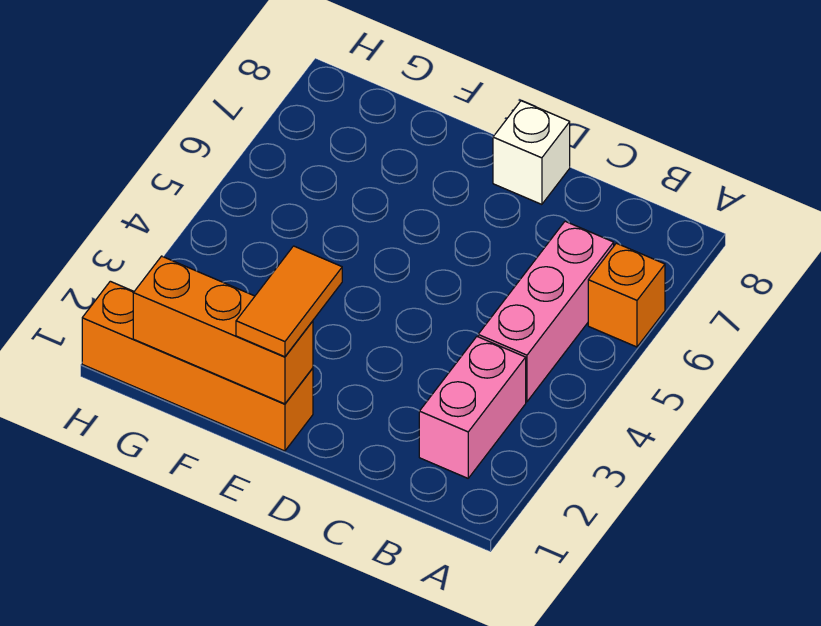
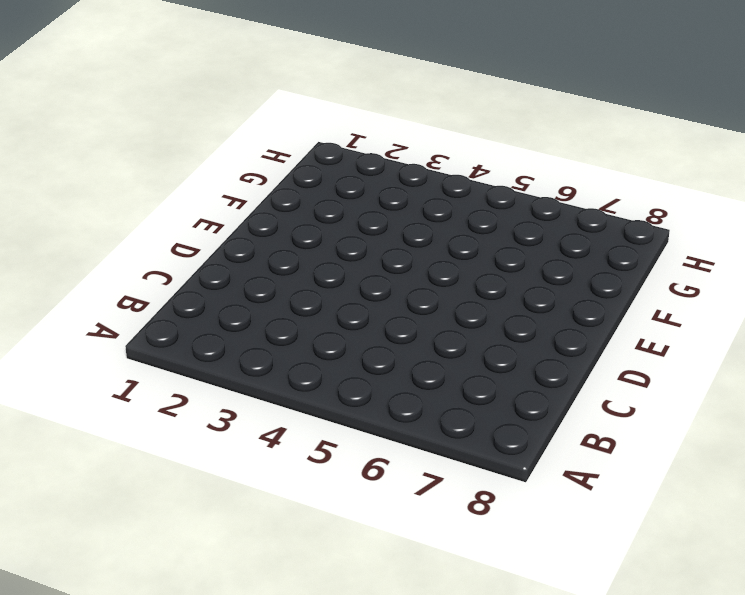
none -> orange brick A6 level 1
none -> pink brick B2:B3 level 1

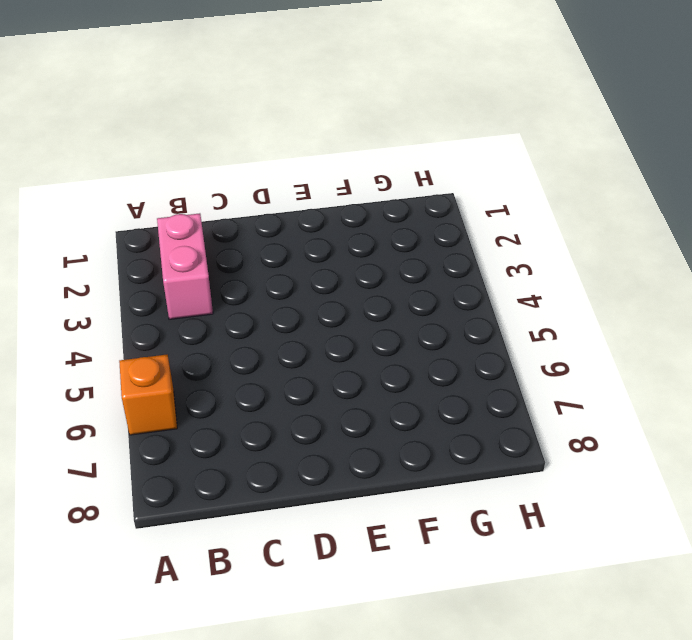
none -> pink brick B4:B6 level 1
none -> white brick D8 level 1

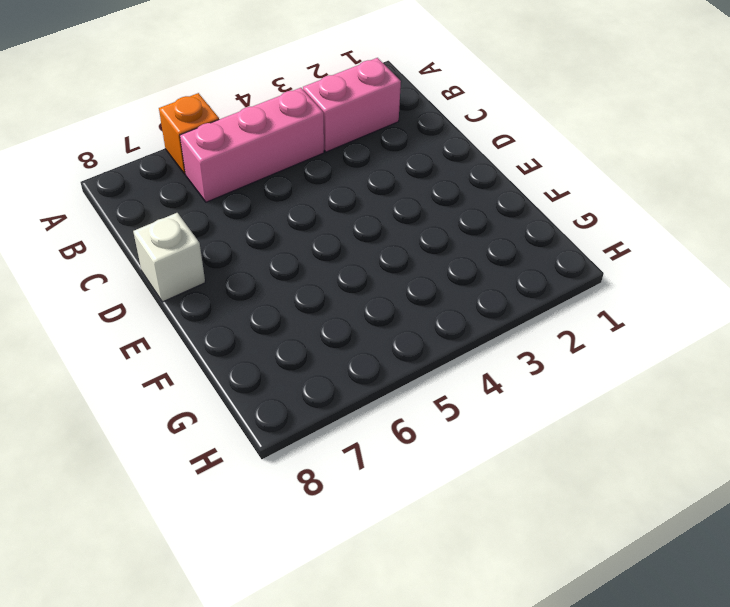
none -> orange brick E1:H1 level 1
none -> orange brick E1:G1 level 2

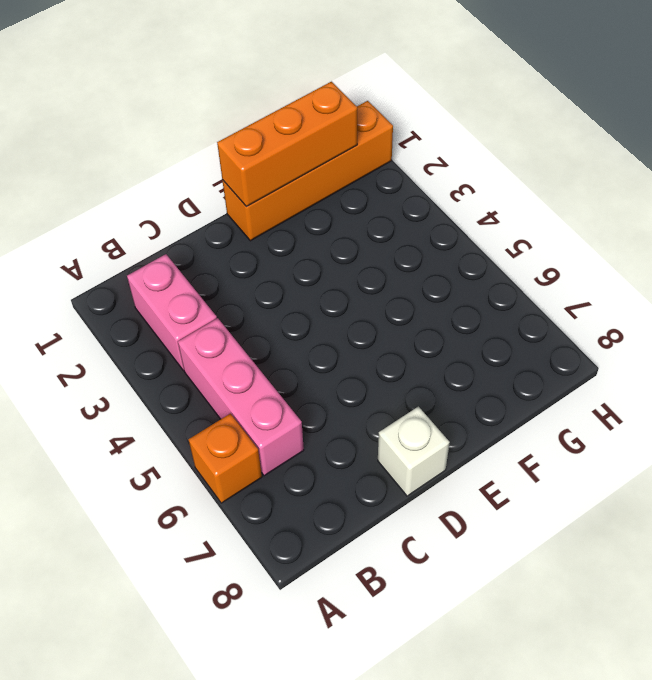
none -> orange tile E1:E2 level 3

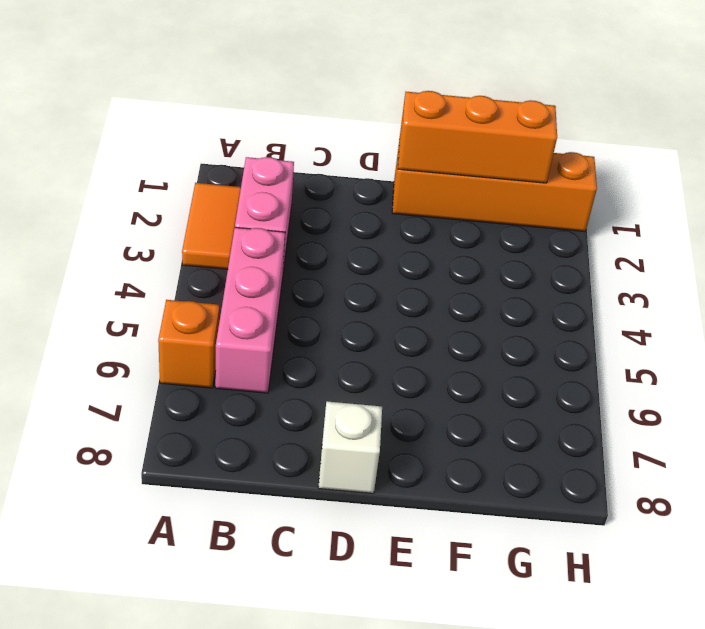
orange tile A2:A3 level 1 -> orange tile E1:E2 level 3

